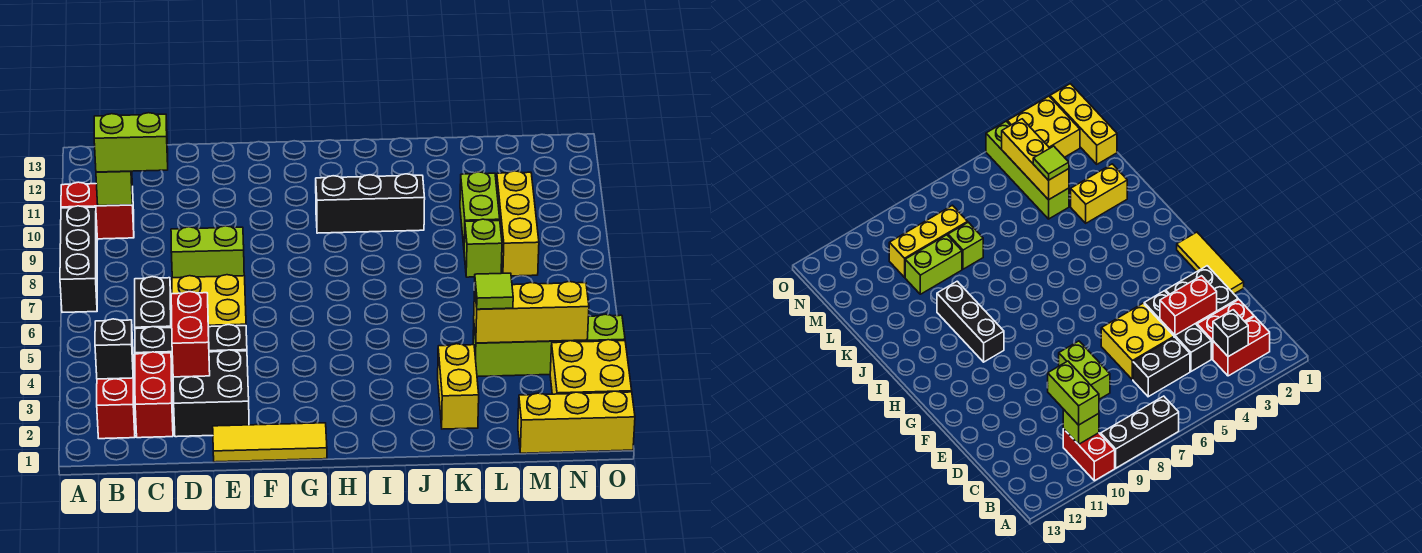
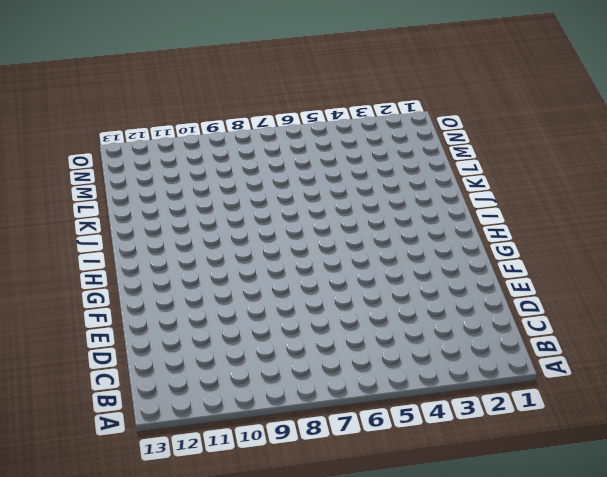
none -> black brick A7:A9 level 1
none -> red brick A10:B10 level 1
none -> red brick B2:B3 level 1

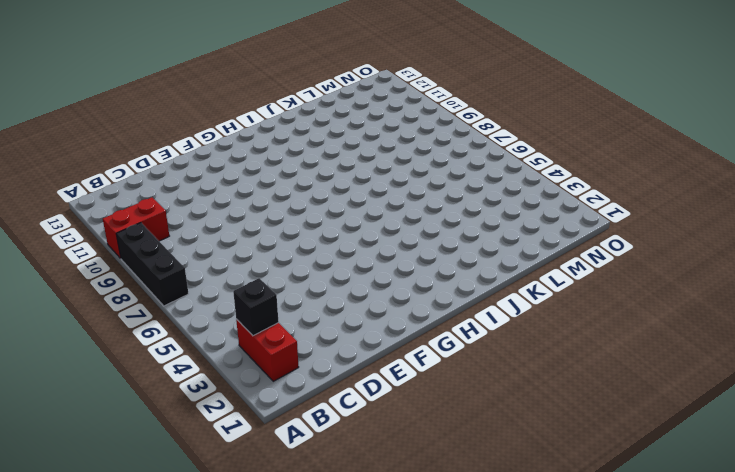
none -> red brick C2:C3 level 1
none -> black brick C4:E4 level 1
none -> black brick C5:C6 level 1

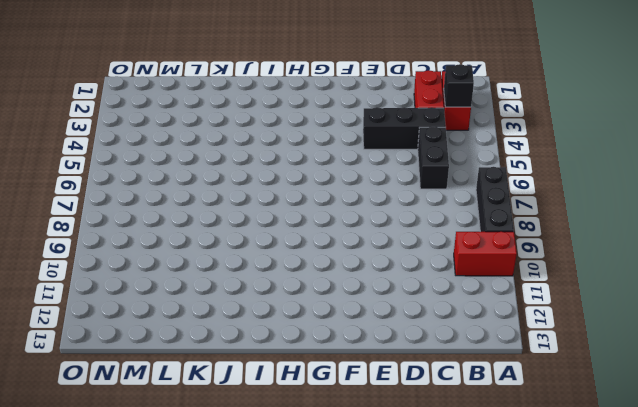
none -> black brick D2:E3 level 1
none -> yellow brick D5:E6 level 1
none -> lime brick D8:E8 level 1

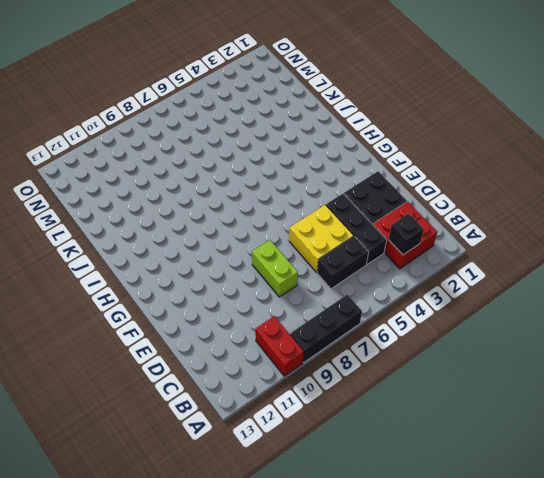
none -> yellow tile E1:G1 level 1
none -> black brick H10:J10 level 1
none -> yellow brick K2:K3 level 1

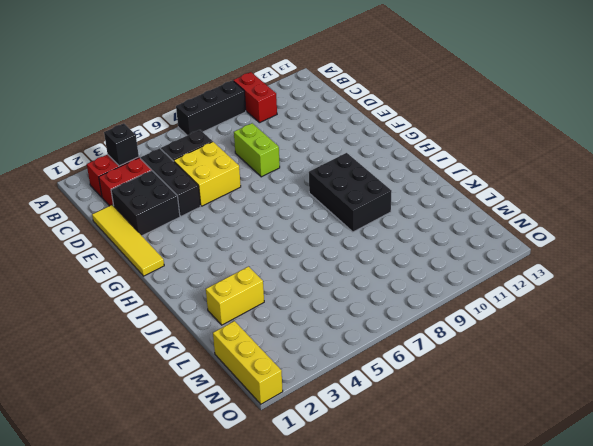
yellow tile D1:G1 level 1 -> yellow tile E1:G1 level 1
black brick H9:J10 level 1 -> black brick H10:J10 level 1
none -> lime brick L4:O4 level 1
none -> lime brick L8 level 1
none -> lime brick L9:L10 level 1

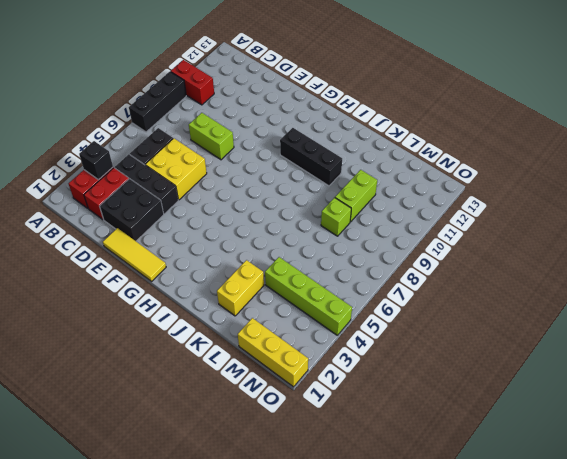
none -> yellow brick M8:M10 level 1
none -> yellow brick N2:O3 level 1
none -> lime brick B10 level 2

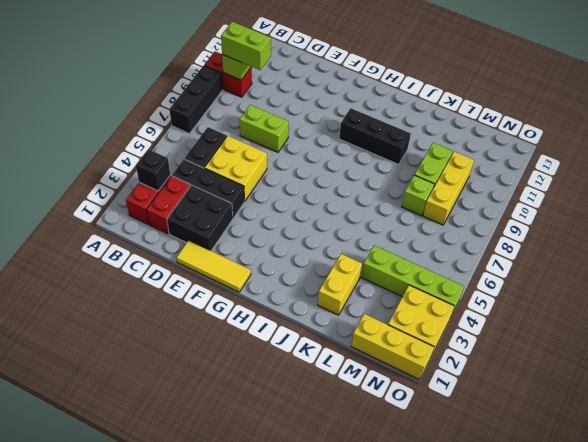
none -> red brick D3:D4 level 2
none -> yellow brick L4:N4 level 2
none -> lime tile L4 level 3

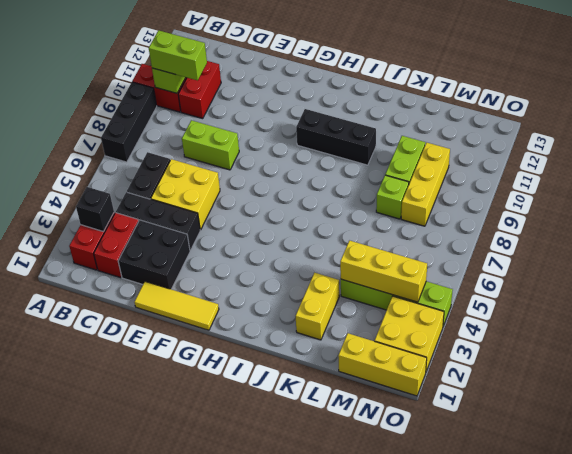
red brick C10:C11 level 1 -> red brick D3:D4 level 2
none -> lime tile L4 level 3

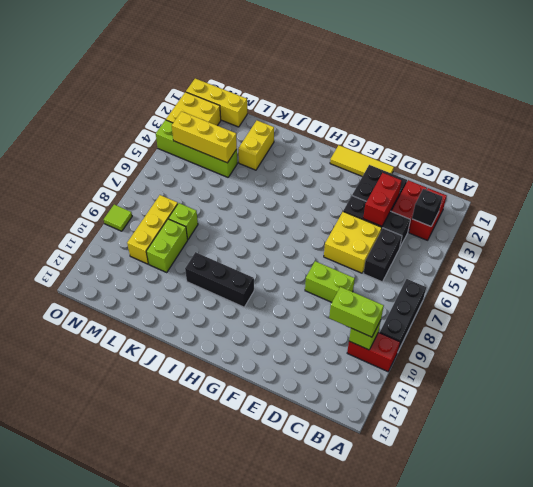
lime tile O9 level 1 -> lime tile L4 level 3

